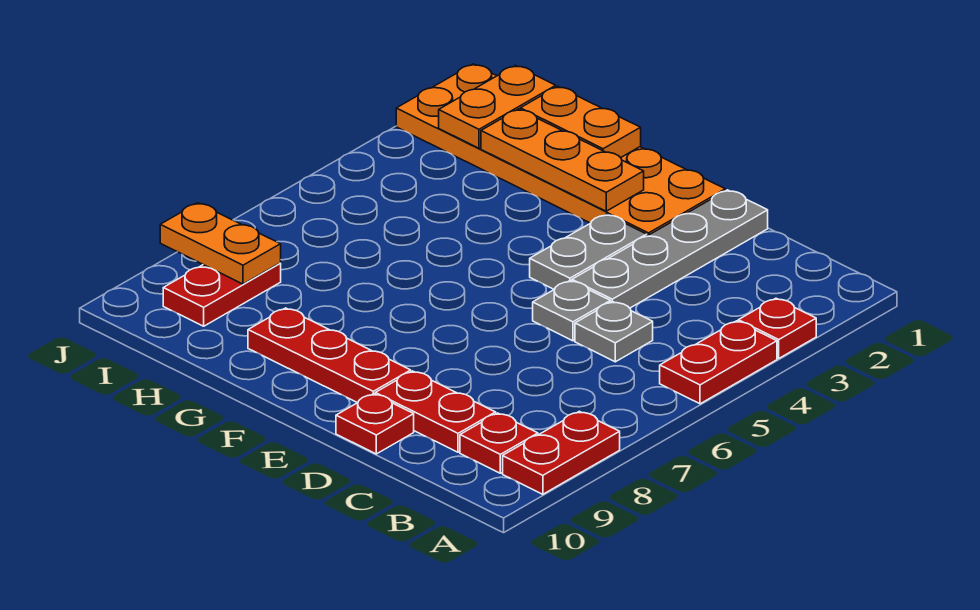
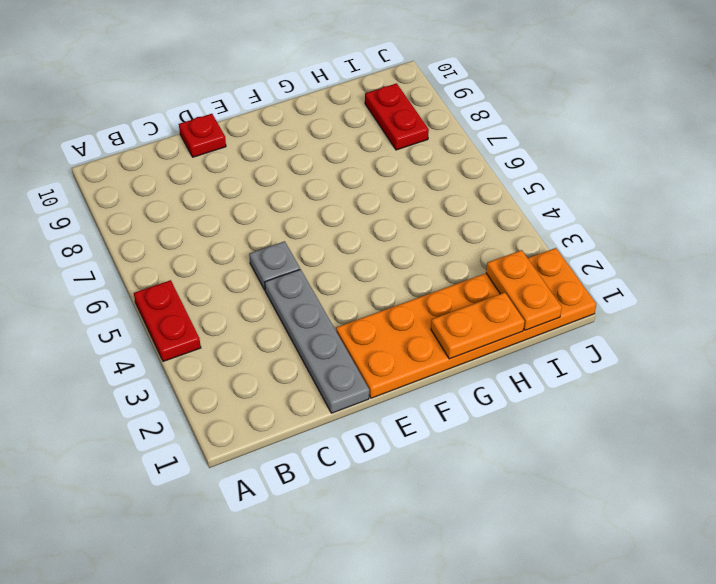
none -> red plate A3 level 1
none -> red plate A8:A9 level 1
none -> red plate B9 level 1

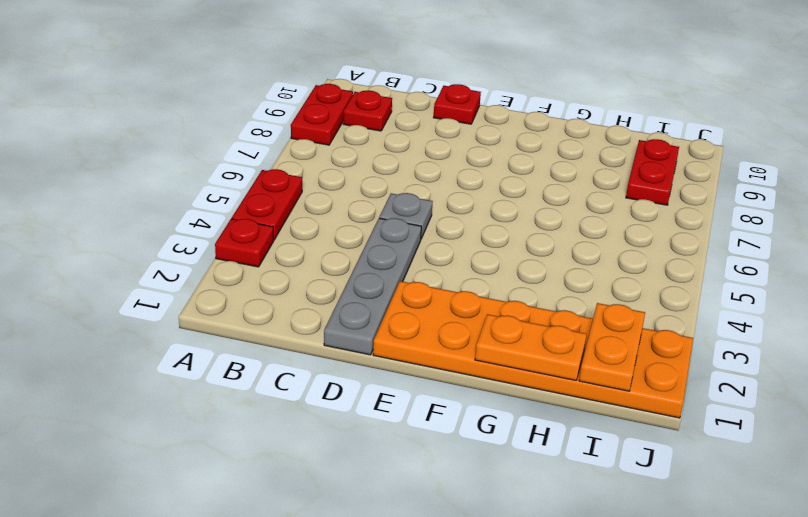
none -> grey plate C5 level 1
none -> red plate C9:D9 level 1
none -> grey plate E3:E4 level 1

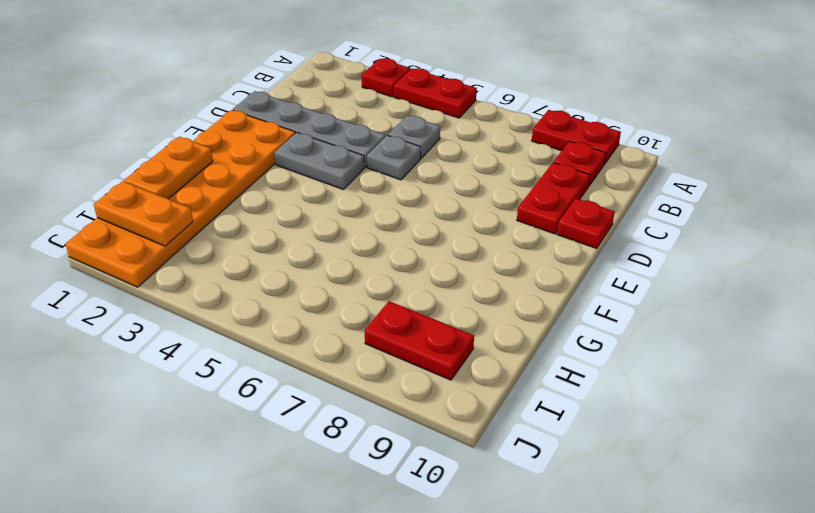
none -> red plate E9:G9 level 1
none -> orange plate F2:H2 level 2
none -> orange plate I8:J8 level 2

